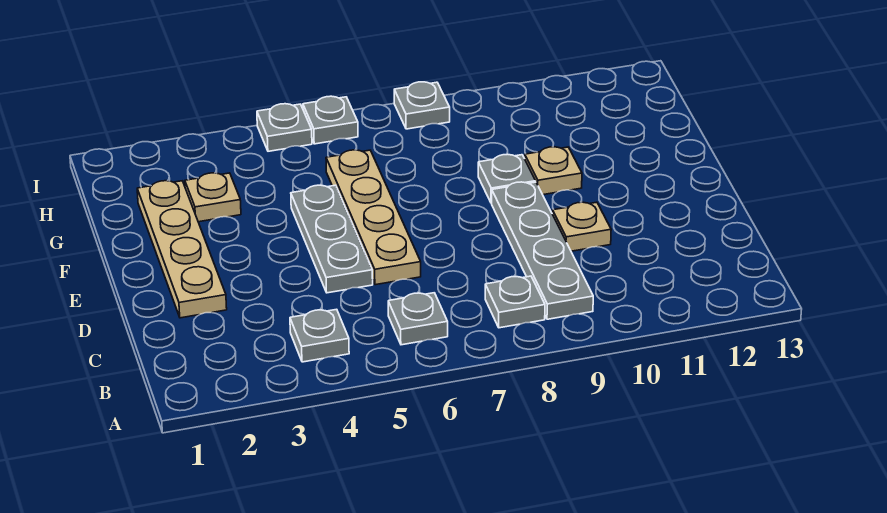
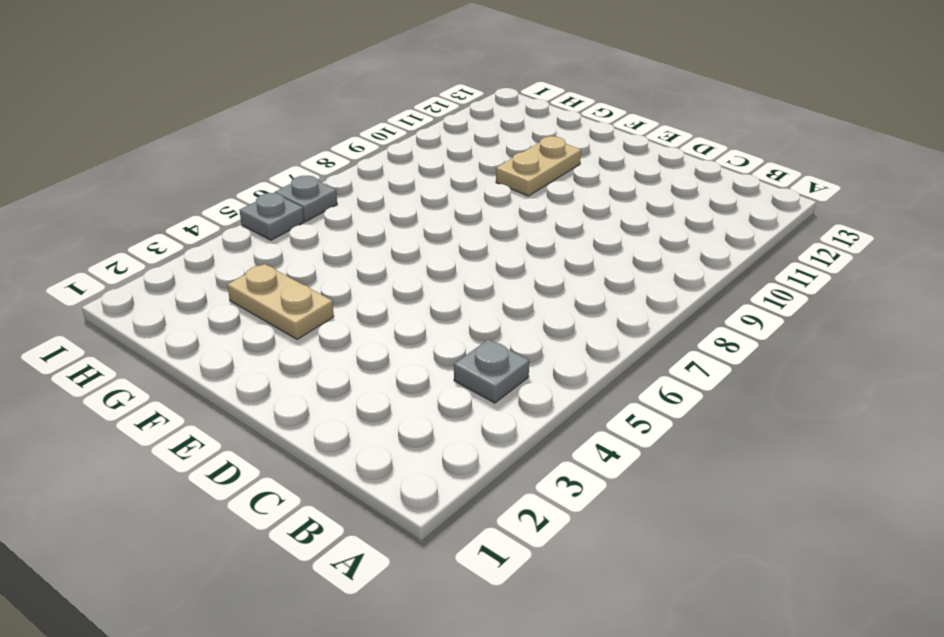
tan plate F3:G3 level 1 -> tan plate G3 level 1
tan plate F10:F11 level 1 -> tan plate F10 level 1
none -> grey plate B6 level 1
none -> grey plate B8 level 1
none -> grey plate B9:E9 level 1

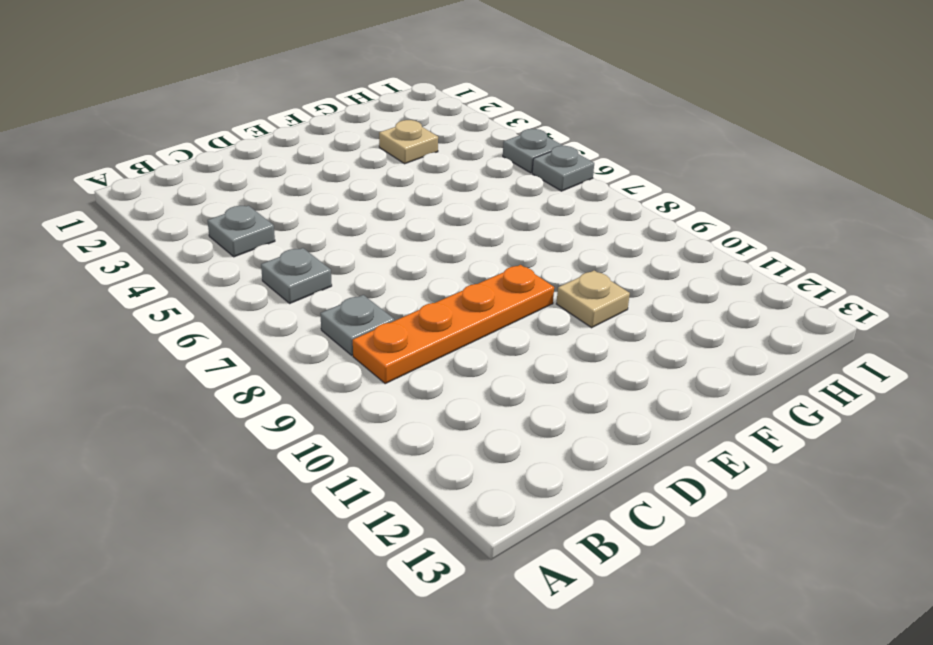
orange plate B9:E9 level 1 -> grey plate B9:E9 level 1
none -> tan plate D2:G2 level 1
none -> grey plate D5:F5 level 1
none -> tan plate D6:G6 level 1

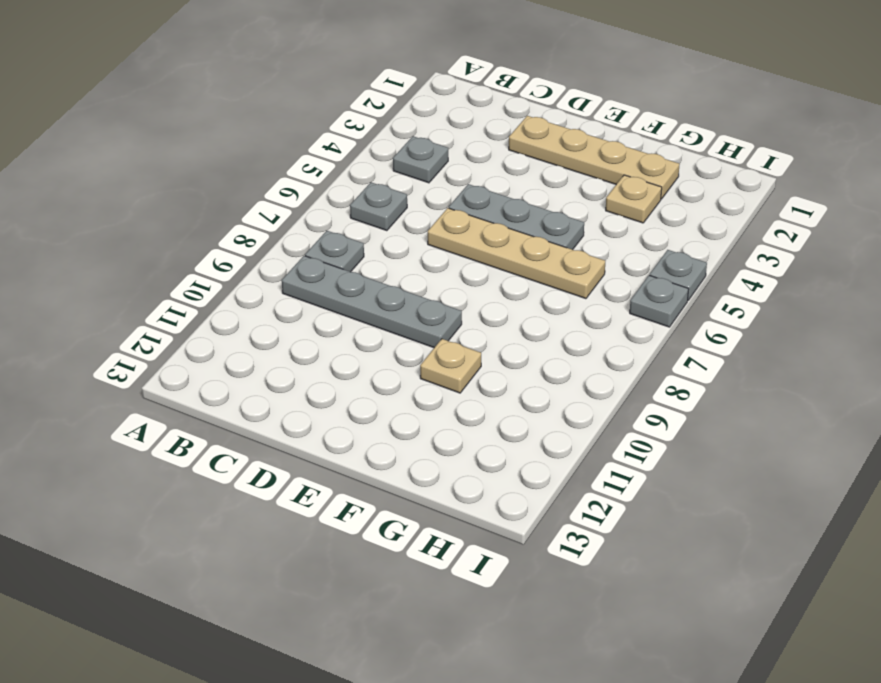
none -> tan plate D10 level 1
none -> grey plate F9 level 1
none -> grey plate I8 level 1

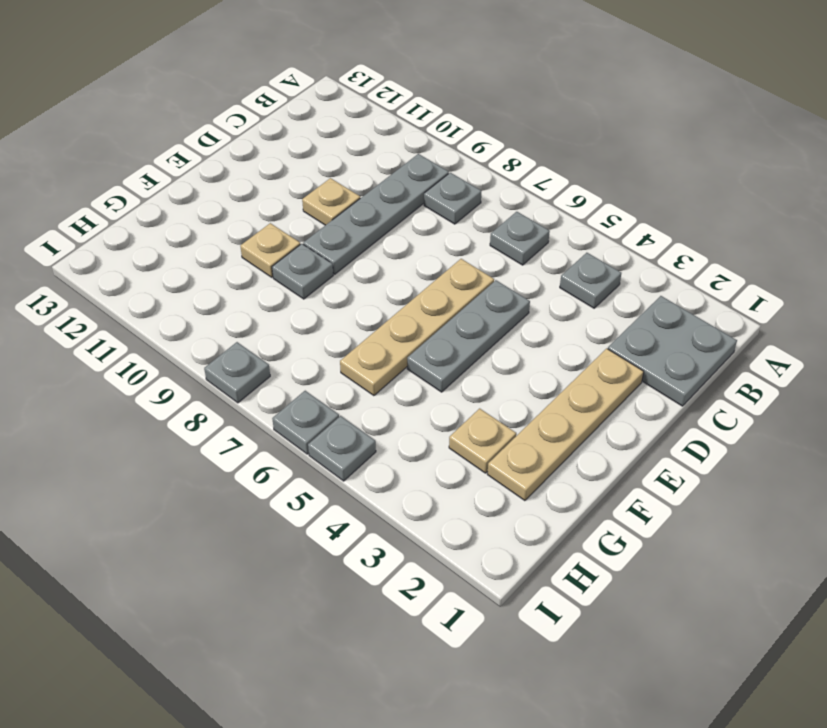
grey plate B1:C2 level 1 -> none

